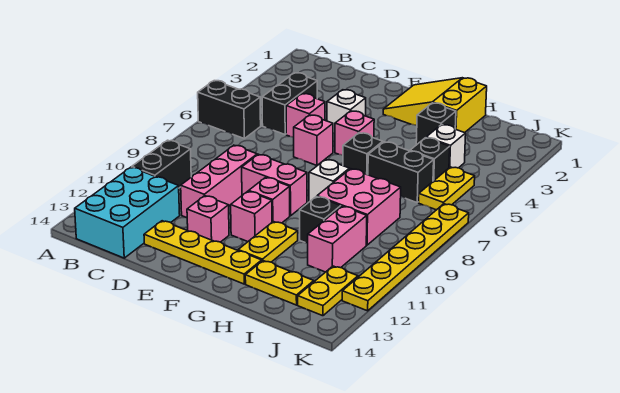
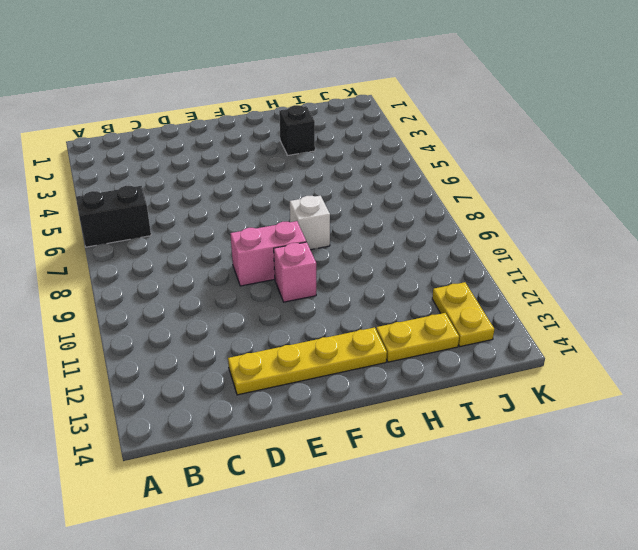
none -> black brick B10:B11 level 1
none -> cyan brick B12:C14 level 1
none -> black brick C4:C5 level 1

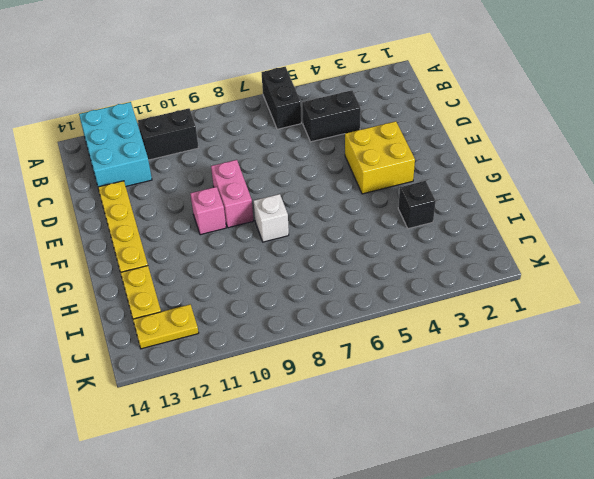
cyan brick A12:C13 level 1 -> cyan brick B12:C14 level 1
yellow brick E3:F4 level 1 -> white brick E4 level 1
none -> pink brick D5 level 1
none -> pink brick D9:D11 level 1
none -> pink brick E6 level 1

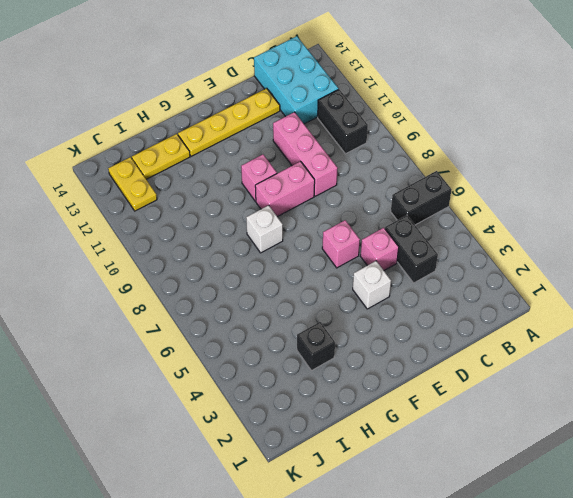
none -> pink brick E12 level 1
none -> yellow slope F1:H2 level 1 top H
none -> pink brick F5 level 1

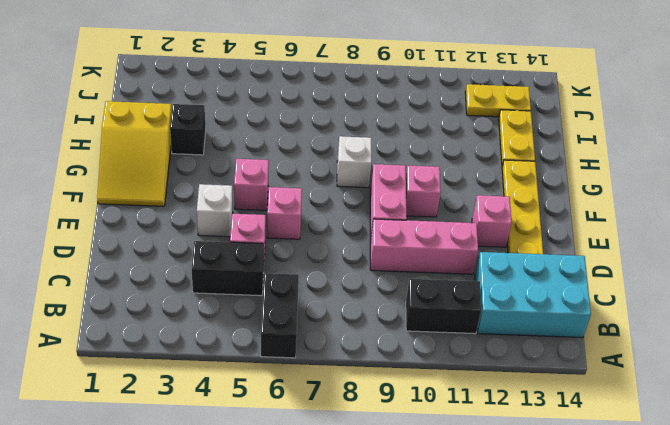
none -> pink brick F11 level 1
none -> black brick G6 level 1
none -> yellow plate G11:G12 level 1

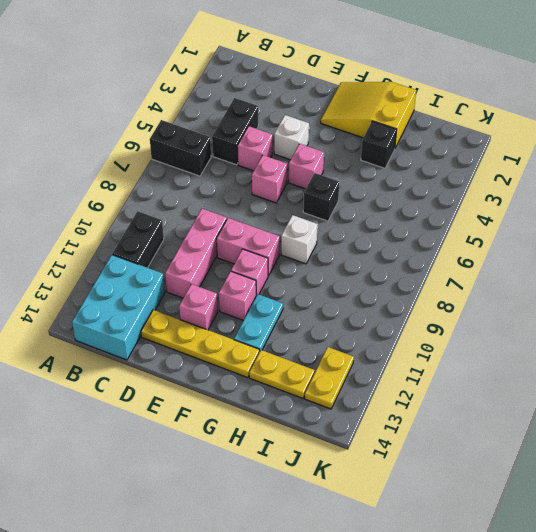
cyan plate G11:G12 level 1 -> yellow plate G11:G12 level 1
none -> black brick H6:I6 level 1
none -> pink brick H8:I9 level 1
none -> black brick H10 level 1

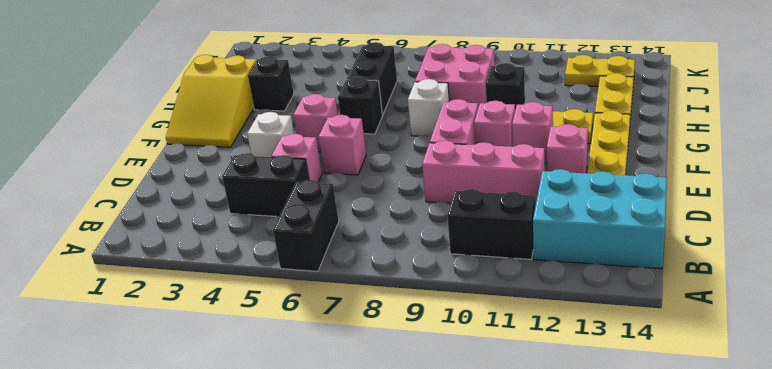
none -> white brick I4 level 1
none -> black brick I5 level 1
none -> pink brick I10:I11 level 1

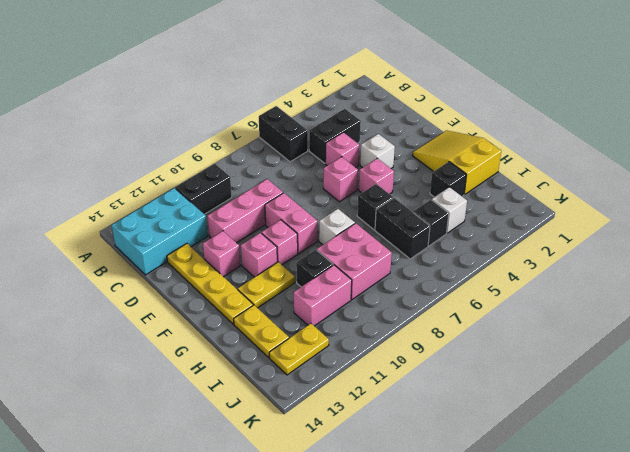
none -> yellow plate J5:J6 level 1
none -> yellow plate K7:K12 level 1

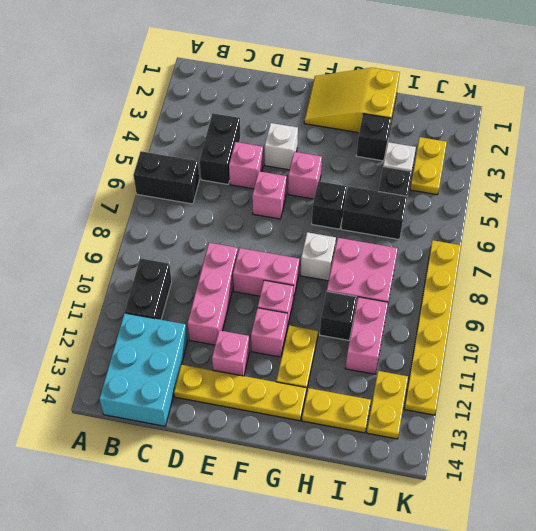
yellow plate J3:J4 level 1 -> yellow plate J5:J6 level 1

